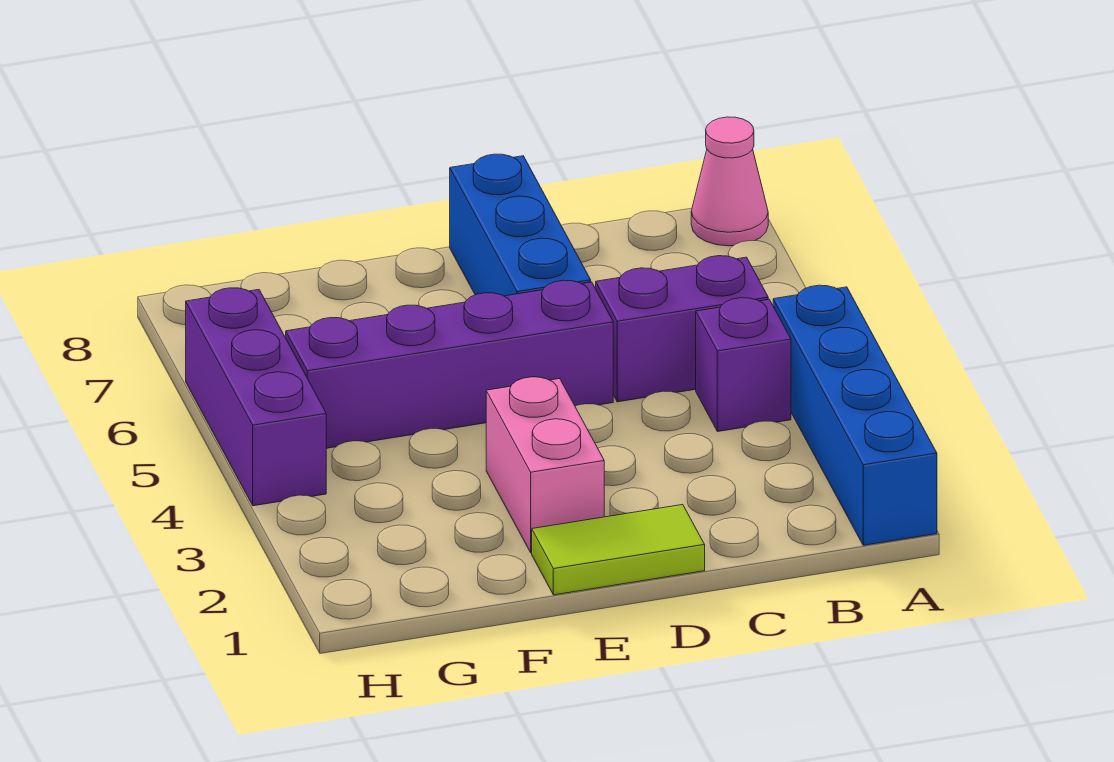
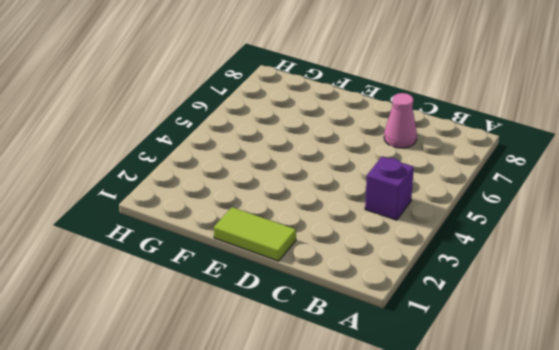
pink cone C7 level 1 -> pink cone A8 level 1
none -> blue brick A1:A4 level 1
none -> purple brick B5:C5 level 1

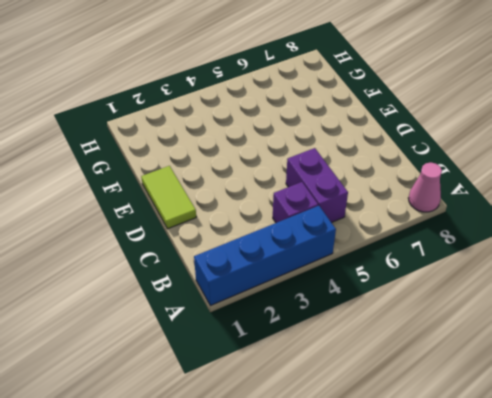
none -> purple brick D5:G5 level 1
none -> blue brick D6:D8 level 1

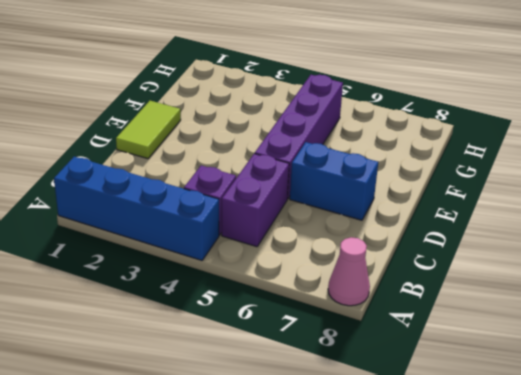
blue brick D6:D7 level 1 -> blue brick D6:D8 level 1
none -> pink brick E2:E3 level 1
none -> purple brick H4:H6 level 1

